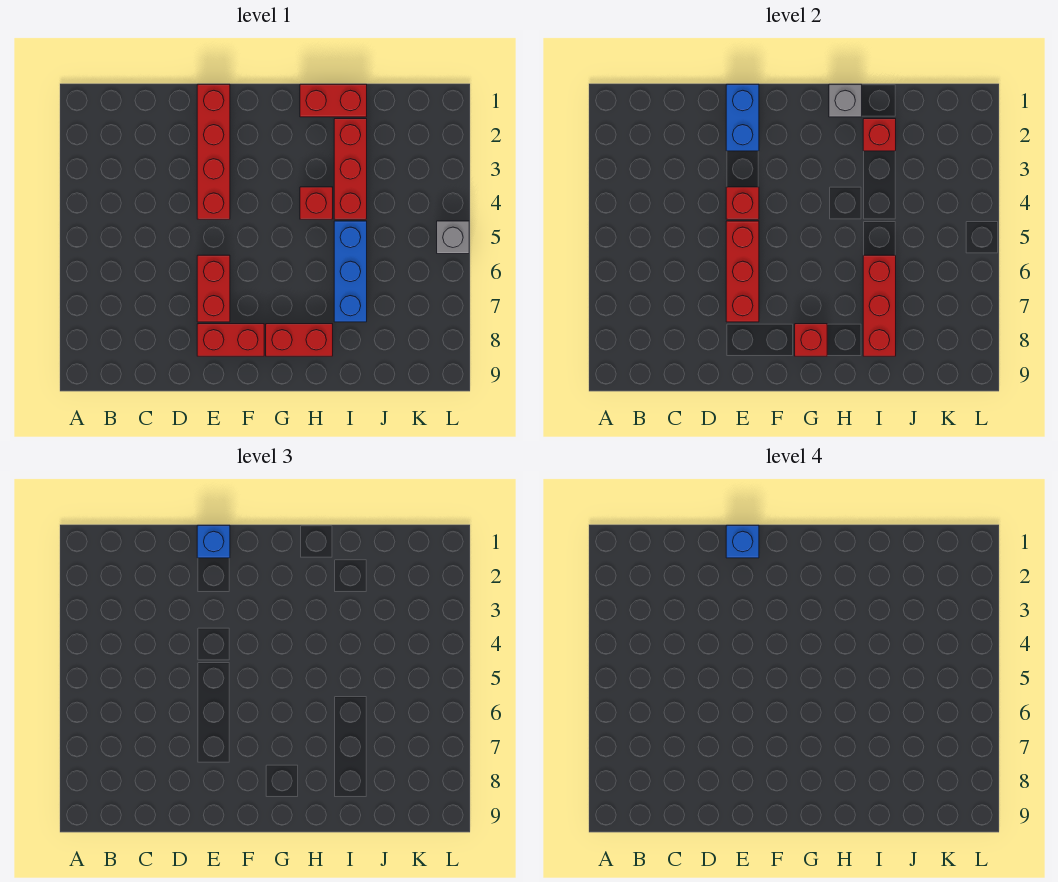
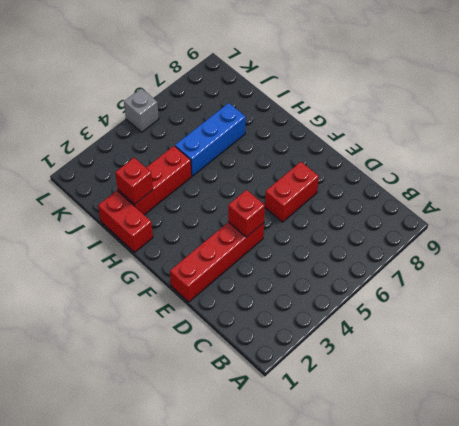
none -> red brick E8:F8 level 1
none -> red brick G8:H8 level 1
none -> red brick H4 level 1

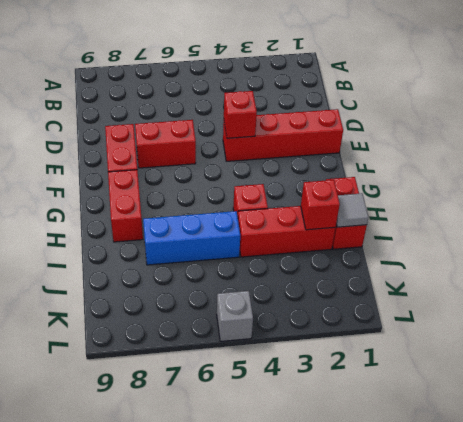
grey tile I1 level 2 -> none
none -> blue brick E1:E2 level 2
none -> red brick E5:E7 level 2
none -> red brick G8 level 2

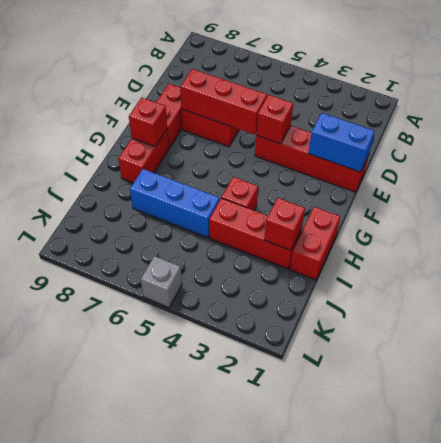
none -> grey brick H1 level 2
none -> red brick I6:I8 level 2
none -> blue brick E1 level 3

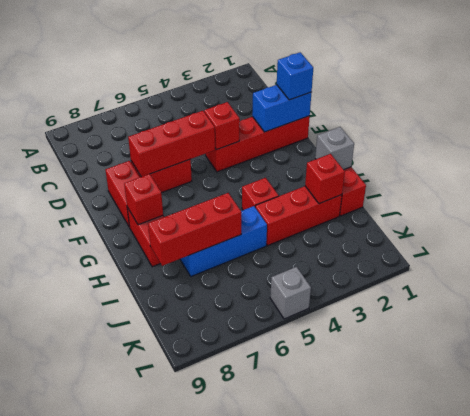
none -> blue brick E1 level 4

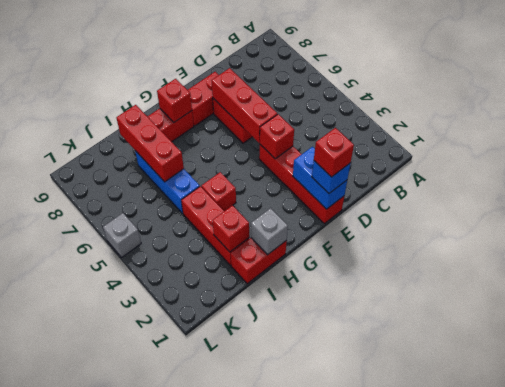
red brick E1 level 4 -> blue brick E1 level 4

